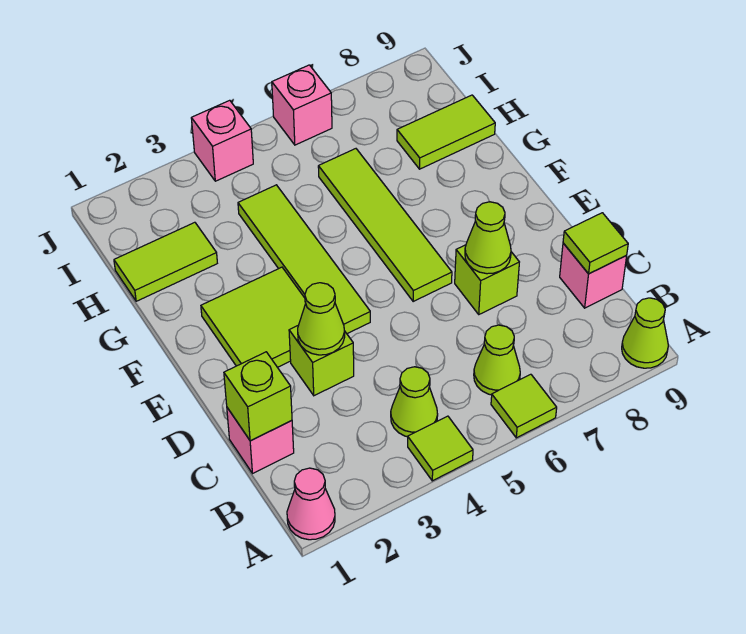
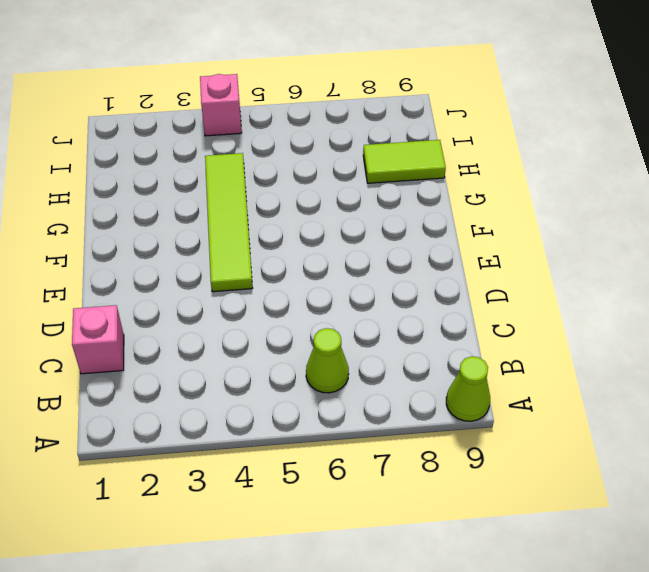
none -> pink cone A1 level 1
none -> lime tile A4 level 1
none -> lime tile A6 level 1

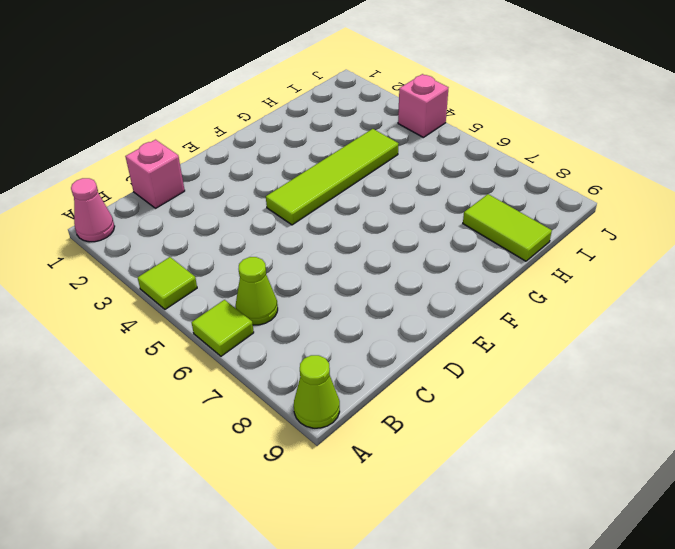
none -> lime cone B4 level 1
none -> pink brick C9 level 1
none -> lime brick D3 level 1

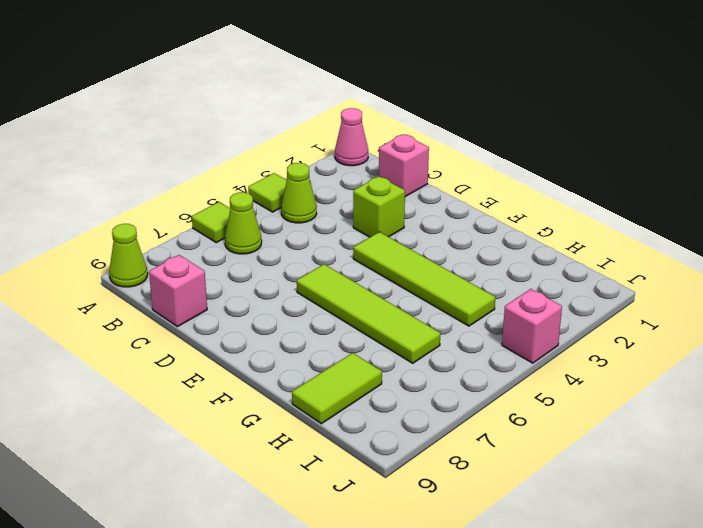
none -> lime brick D7 level 1
none -> lime tile E2:F3 level 1
none -> lime tile H1:H2 level 1

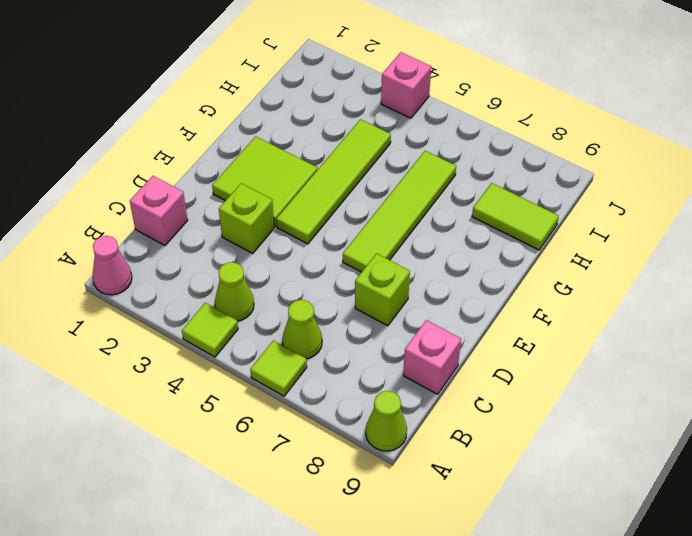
none -> lime tile H1:H2 level 1
none -> pink brick J6 level 1
none -> lime brick C1 level 2

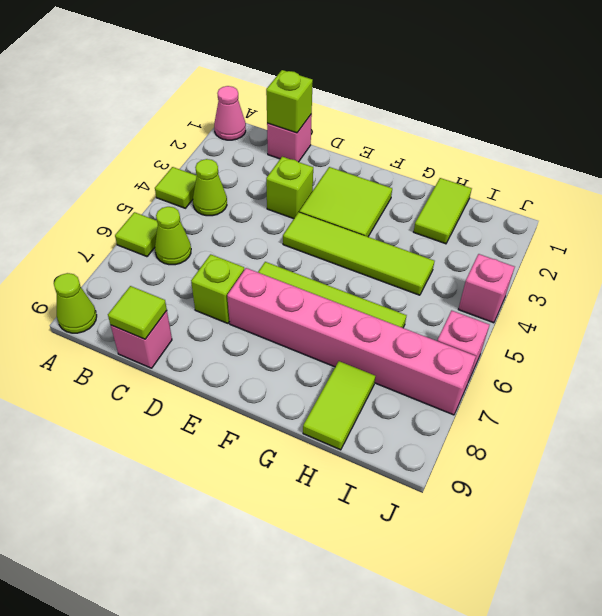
pink brick E7:J7 level 1 -> none
none -> lime cone D3 level 2
none -> lime cone D7 level 2

